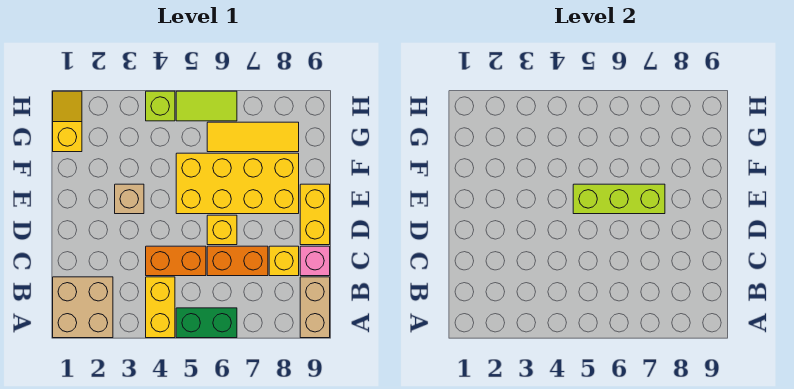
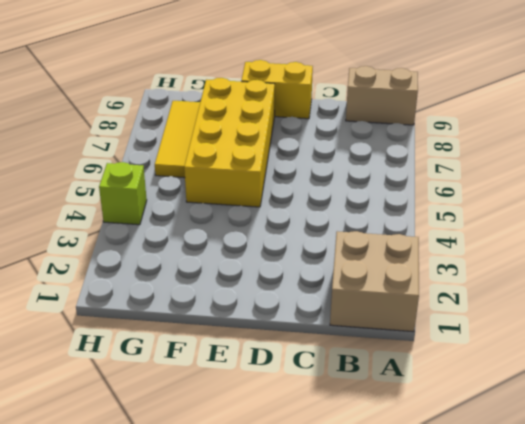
none -> yellow brick A4:B4 level 1
none -> green brick A5:A6 level 1
none -> orange brick C4:C5 level 1

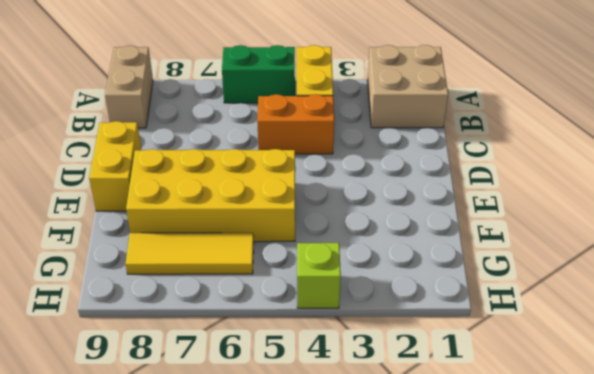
none -> orange brick C6:C7 level 1
none -> yellow brick C8 level 1
none -> pink brick C9 level 1

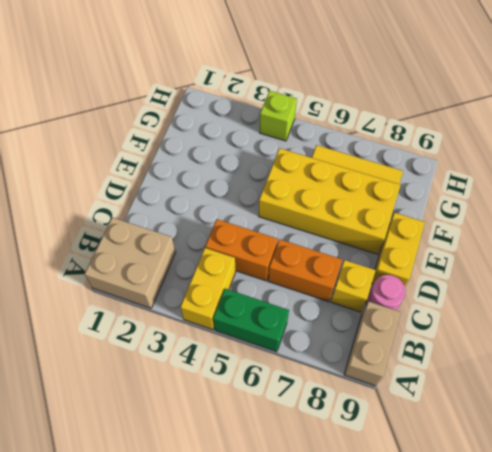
pink round brick C9 level 1 -> pink brick C9 level 1
none -> yellow brick D6 level 1
none -> tan brick E3 level 1
none -> yellow slope G1:H1 level 1 top G

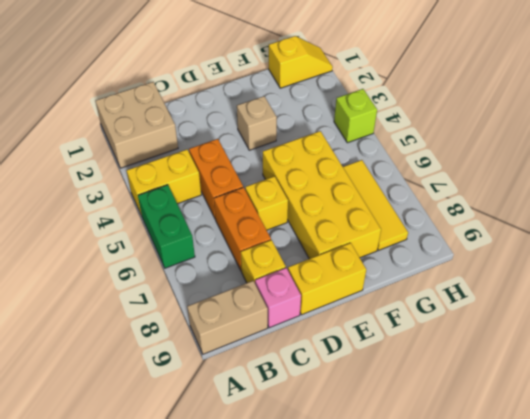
none -> lime tile H5:H6 level 1
none -> lime brick E5:E7 level 2

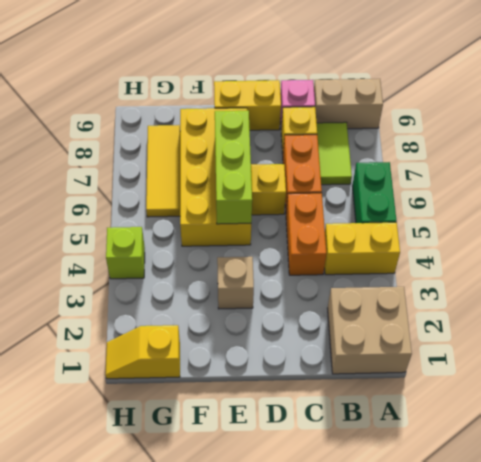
lime tile B7:B8 level 1 -> lime tile H5:H6 level 1

